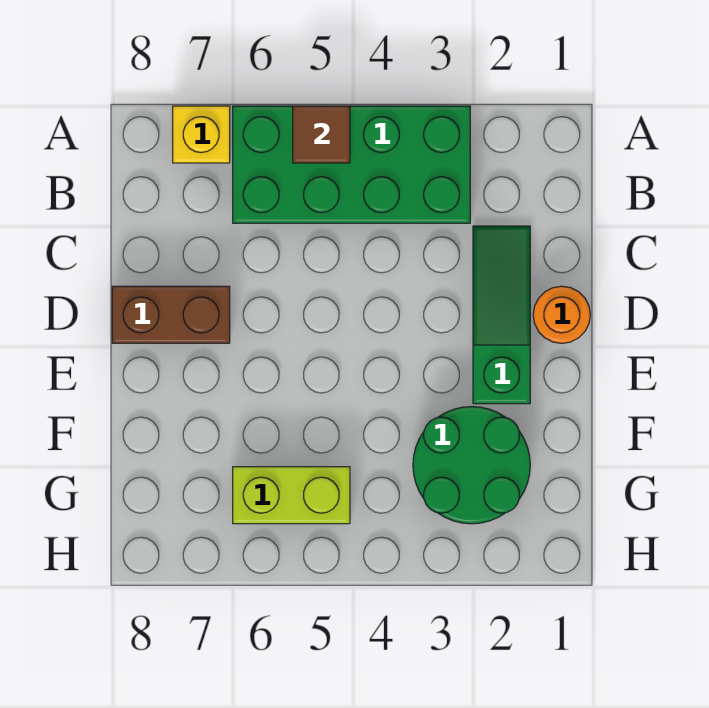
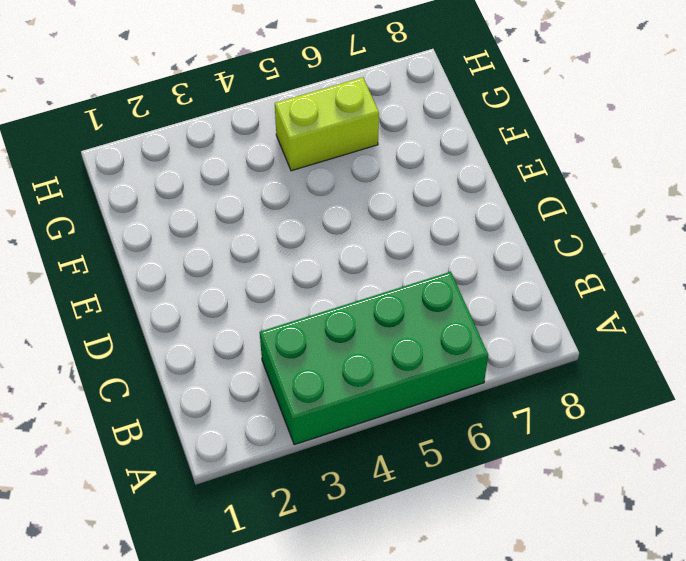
none -> yellow brick A7 level 1
none -> green slope C2:E2 level 1 top E

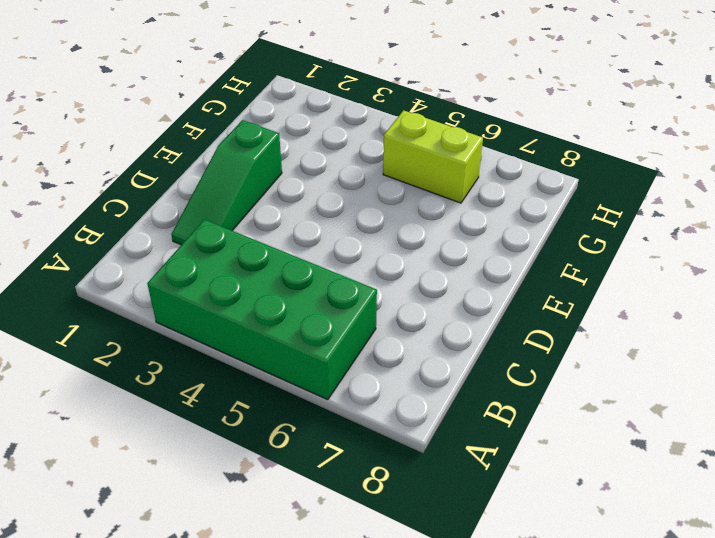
none -> yellow brick A7 level 1
none -> orange round brick D1 level 1

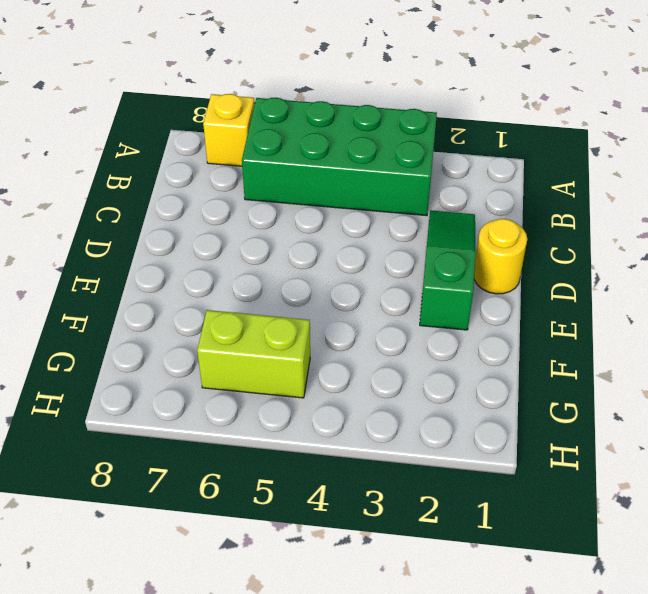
yellow round brick D1 level 1 -> orange round brick D1 level 1
none -> brown brick D7:D8 level 1
none -> green round brick F2:G3 level 1

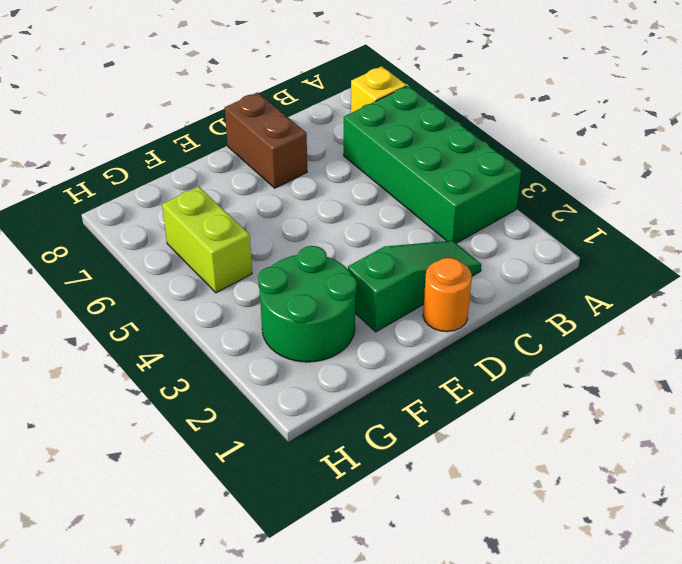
none -> brown tile A5 level 2

